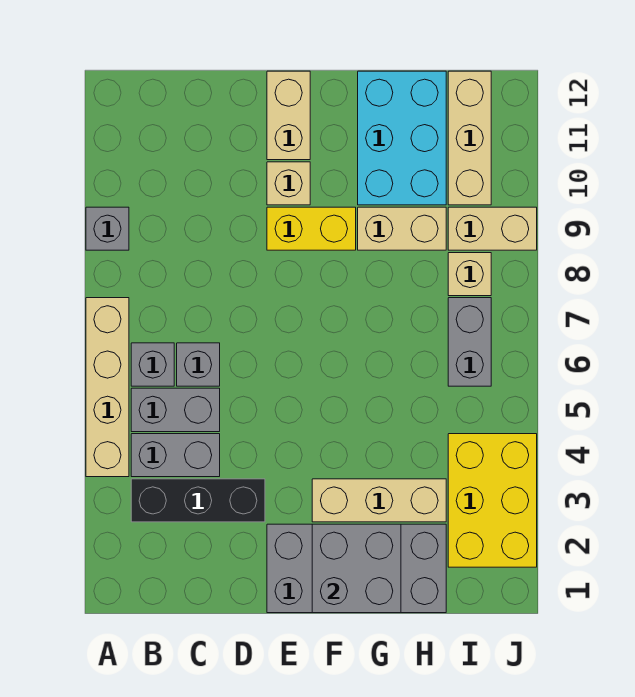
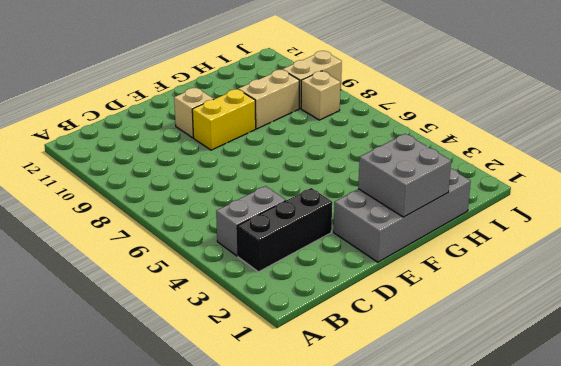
none -> tan brick A4:A7 level 1
none -> grey brick A9 level 1
none -> grey brick B5:C5 level 1

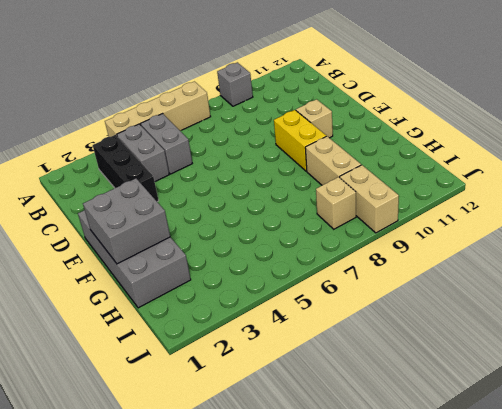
none -> grey brick B6 level 1
none -> grey brick C6 level 1
none -> tan brick E11:E12 level 1

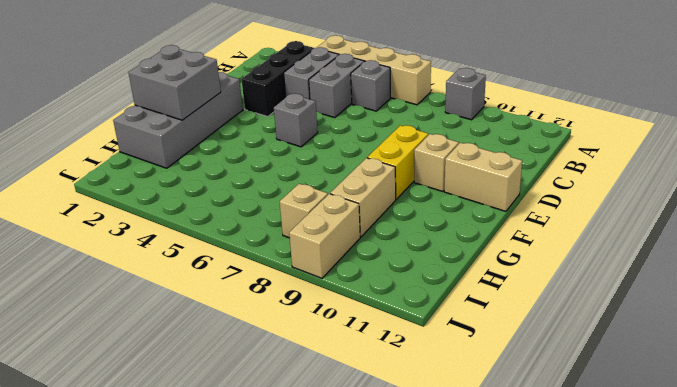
grey brick E5 level 1 -> grey brick C6 level 1
none -> tan brick F3:H3 level 1
none -> cyan brick G10:H12 level 1
none -> yellow brick I2:J4 level 1

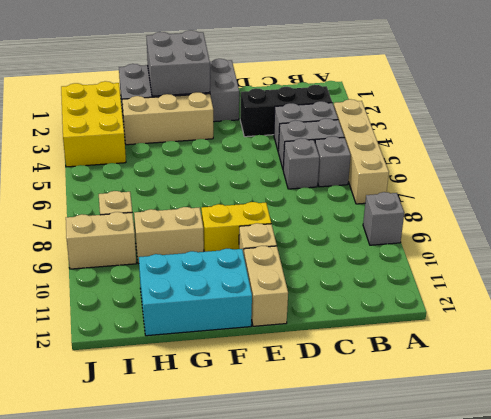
cyan brick F11:H12 level 1 -> cyan brick G10:H12 level 1
none -> grey brick I6:I7 level 1
none -> tan brick I10:I12 level 1

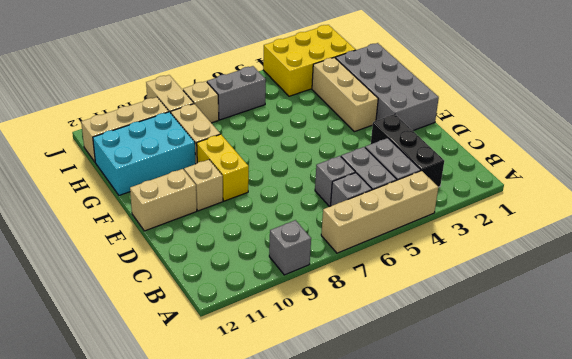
none -> grey brick F1:G2 level 2

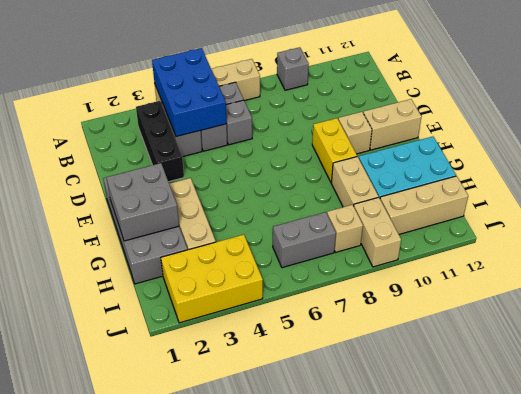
blue brick A4:C5 level 2 -> none

